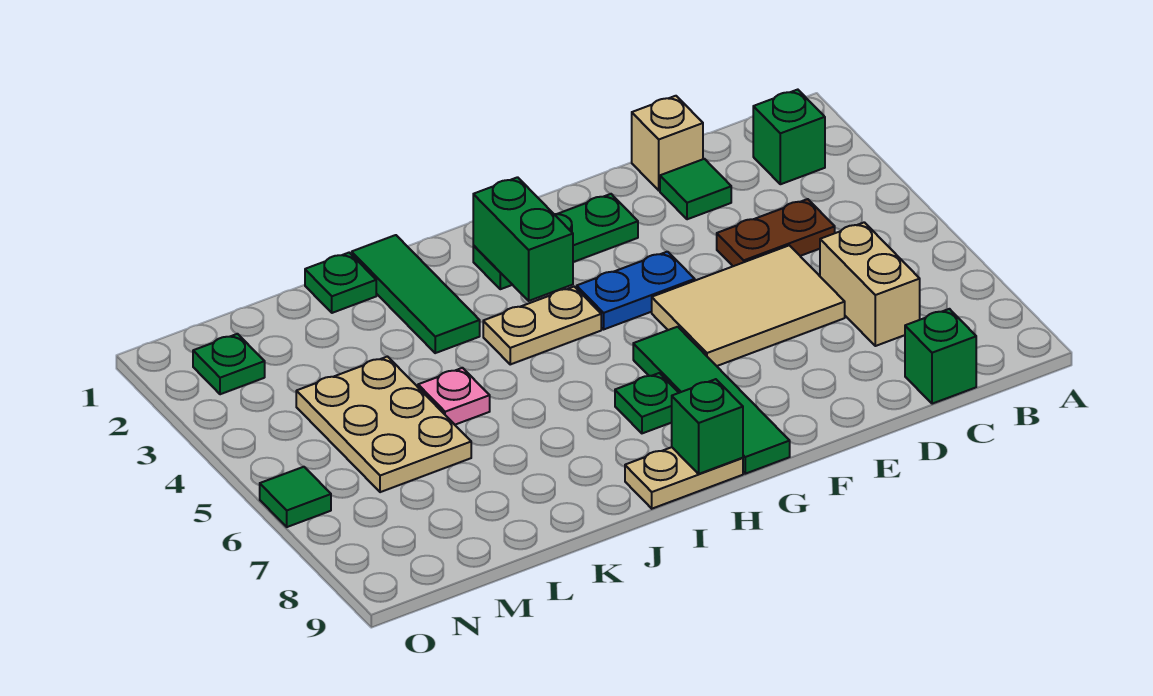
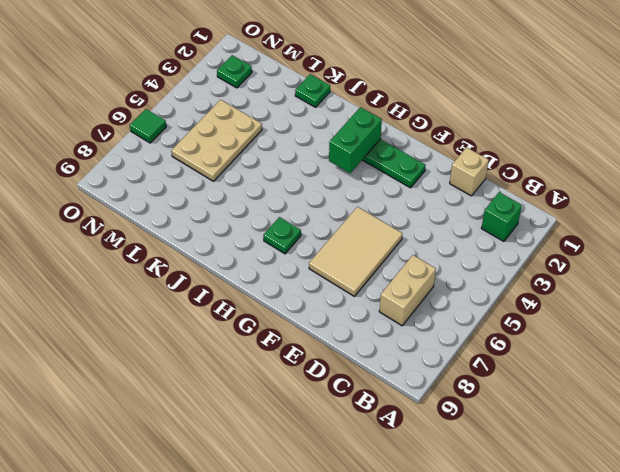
tan tile E5:F7 level 1 -> tan tile D5:F6 level 1
none -> brown plate C4:D4 level 1
none -> green brick C9 level 1
none -> green tile D2 level 1

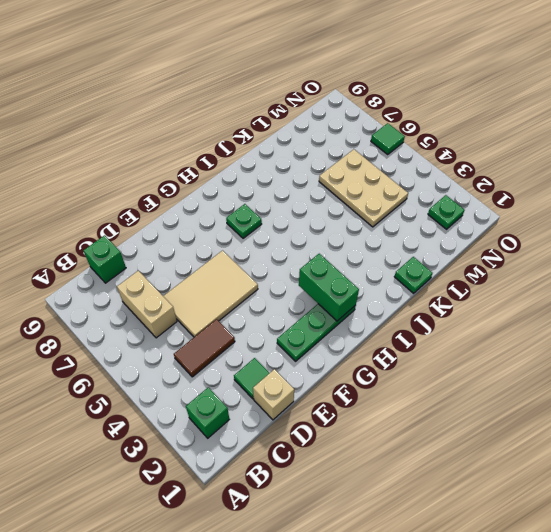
brown tile C4:D4 level 1 -> brown plate C4:D4 level 1
none -> blue plate F4:G4 level 1
none -> green tile G6:G9 level 1
none -> tan plate H4:I4 level 1

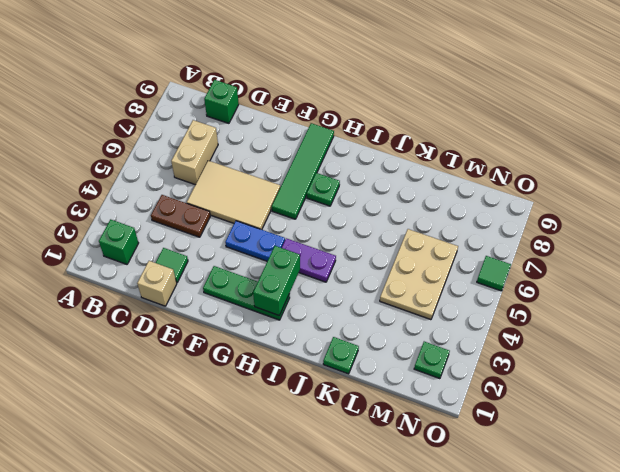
purple plate H4:I4 level 1 -> tan plate H4:I4 level 1
none -> tan plate H9:I9 level 1
none -> green tile J1:J3 level 1
none -> pink plate K5 level 1

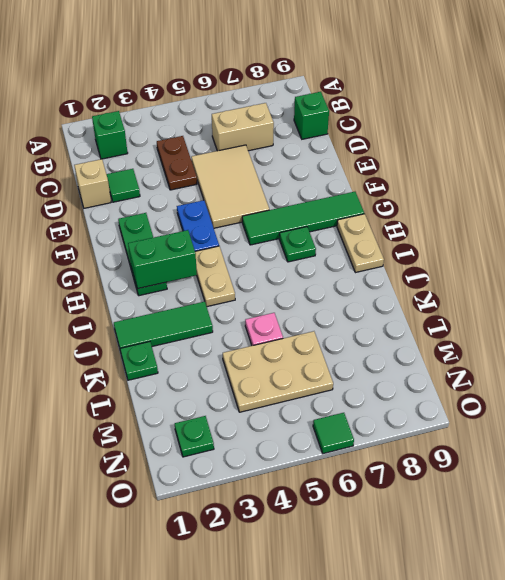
none -> green brick H9 level 2

